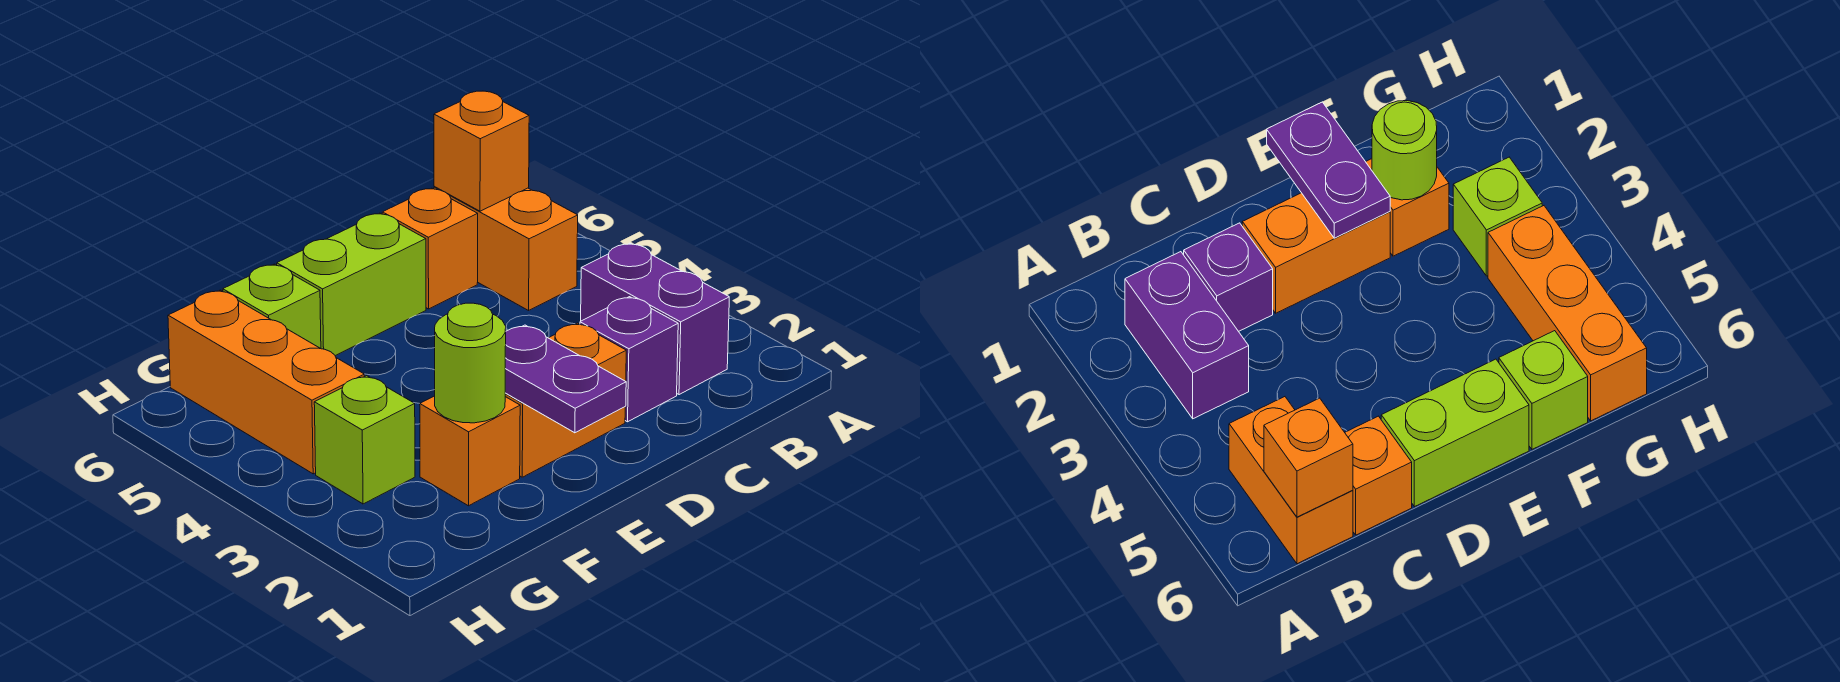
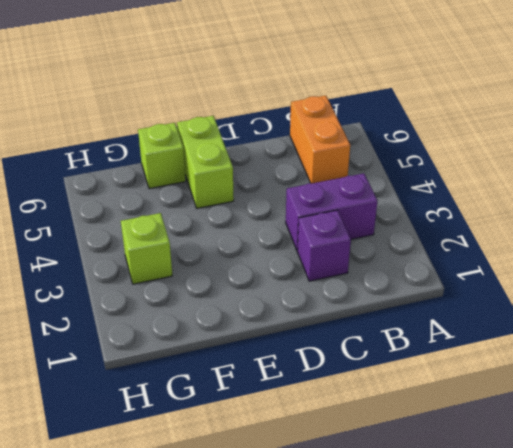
purple brick B3:C3 level 1 -> purple brick B2:B3 level 1
lime brick E5:E6 level 1 -> lime brick D6:E6 level 1
none -> orange brick C6 level 1
none -> orange brick D2:E2 level 1
none -> orange brick F2 level 1

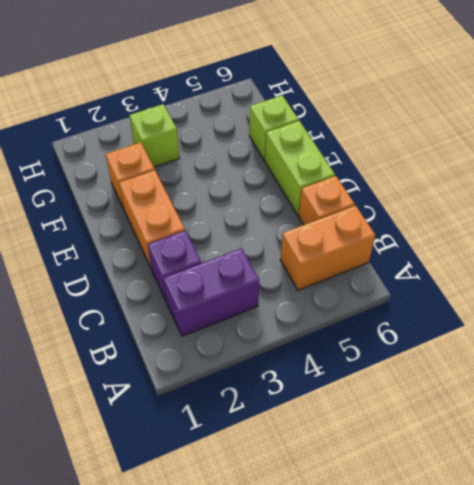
none -> orange brick G4:G6 level 1
none -> orange brick B6 level 2
none -> purple plate E1:E2 level 2

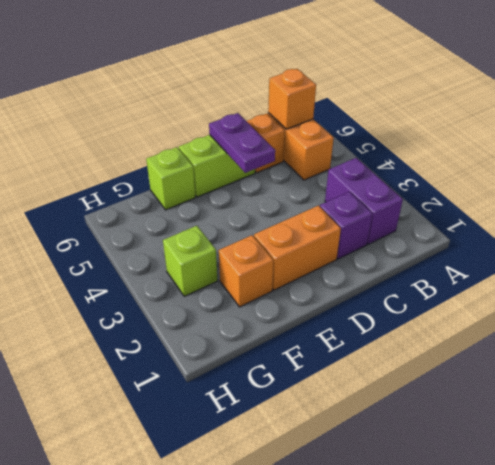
purple plate D5:D6 level 2 -> purple plate E1:E2 level 2
none -> orange brick G4:G6 level 1
none -> lime round brick F2 level 2

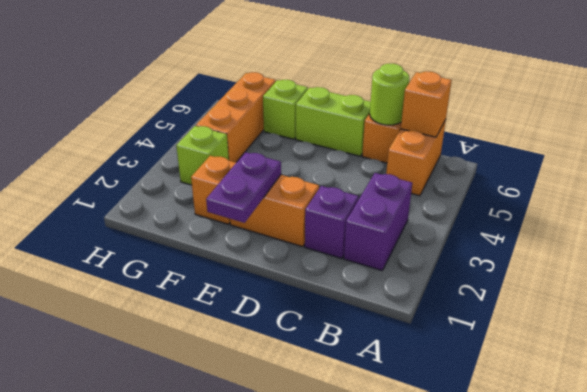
lime round brick C6 level 2 -> lime round brick F2 level 2

